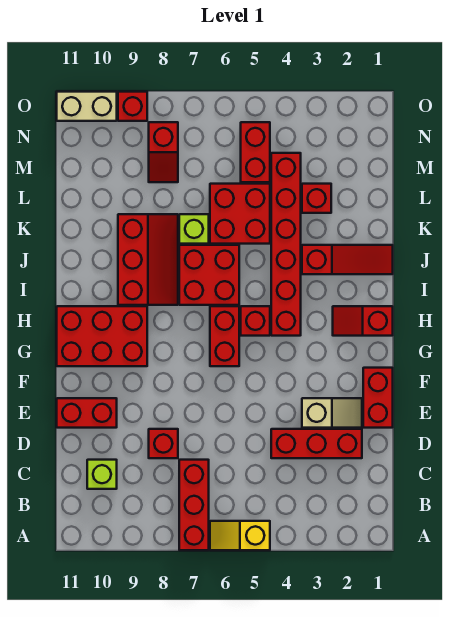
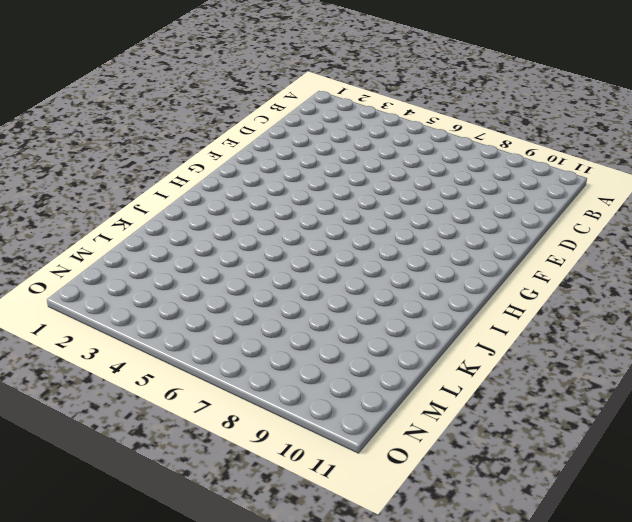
none -> yellow slope A5:A6 level 1 top 5
none -> red brick A7:C7 level 1
none -> lime brick C10 level 1

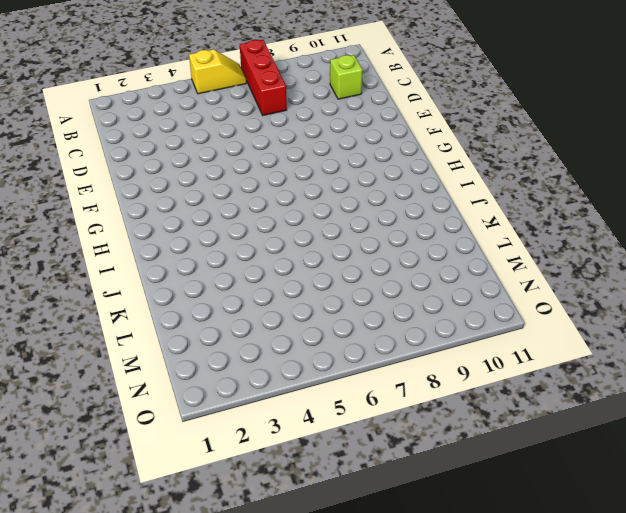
none -> red brick D2:D4 level 1
none -> red brick D8 level 1
none -> red brick E1:F1 level 1

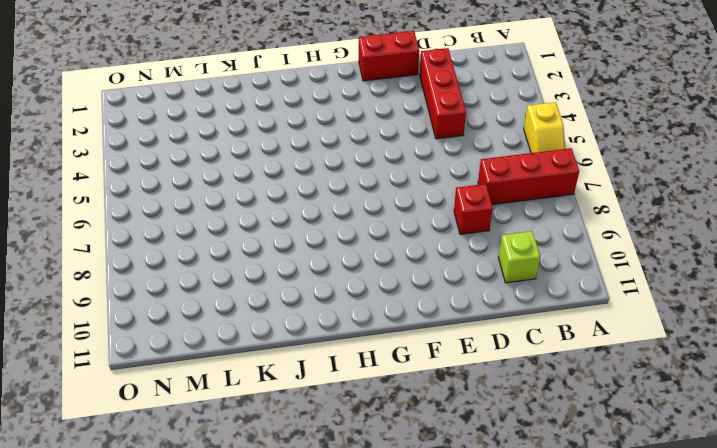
none -> tan slope E2:E3 level 1 top 3
none -> red brick E10:E11 level 1
none -> red brick G6:H6 level 1

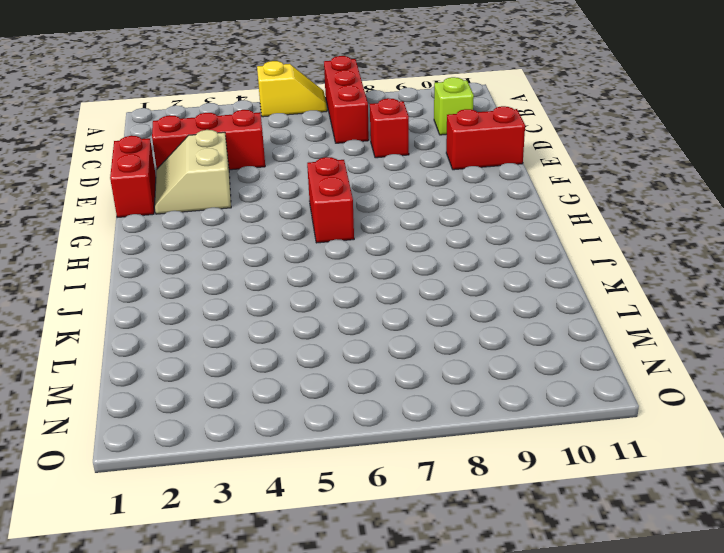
tan slope E2:F3 level 1 top 3 -> tan slope E2:E3 level 1 top 3
none -> red brick G9:H11 level 1
none -> red slope H1:H2 level 1 top 1
none -> red brick H4:M4 level 1

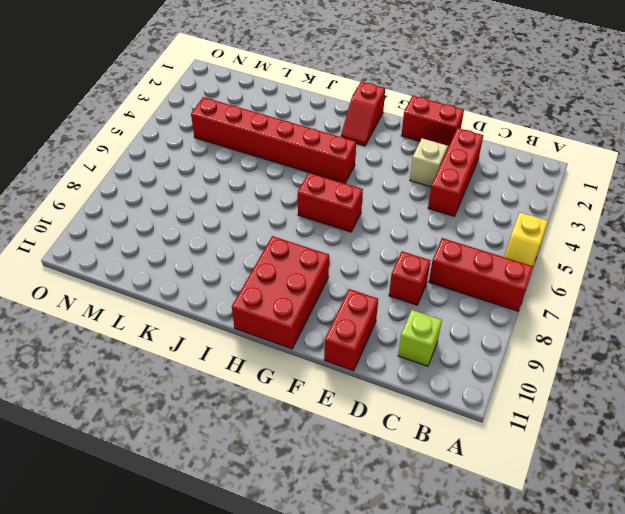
none -> red brick H5 level 1
none -> red brick I6:J7 level 1
none -> red slope I8:K9 level 1 top 9

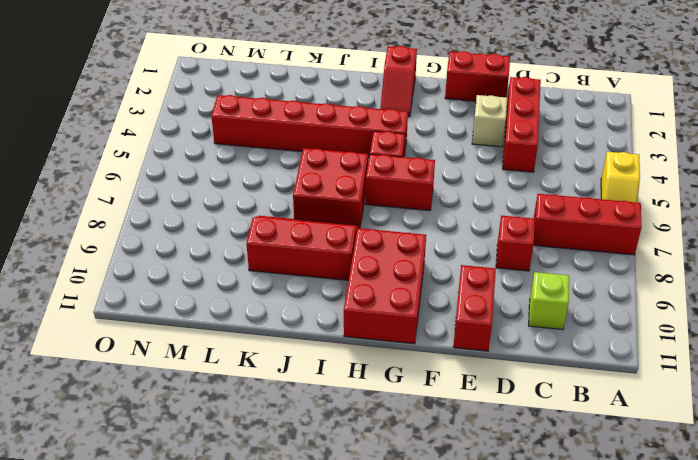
none -> red slope J1:J3 level 1 top 3
none -> red brick K5:L6 level 1
none -> lime brick K7 level 1

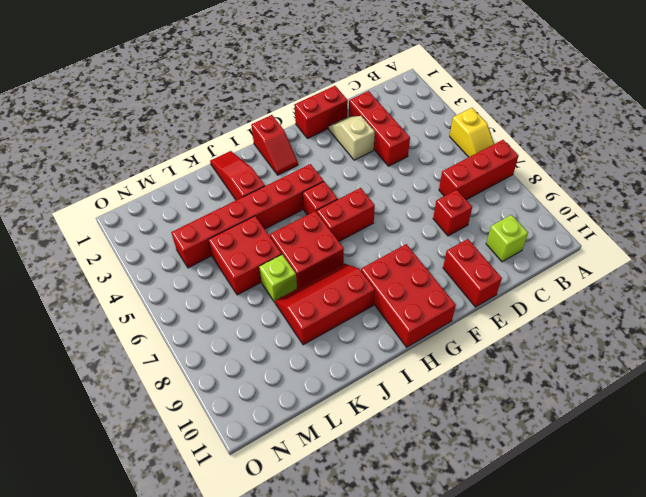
none -> red brick L3 level 1
none -> red brick M5:N5 level 1
none -> red slope M8:N8 level 1 top N

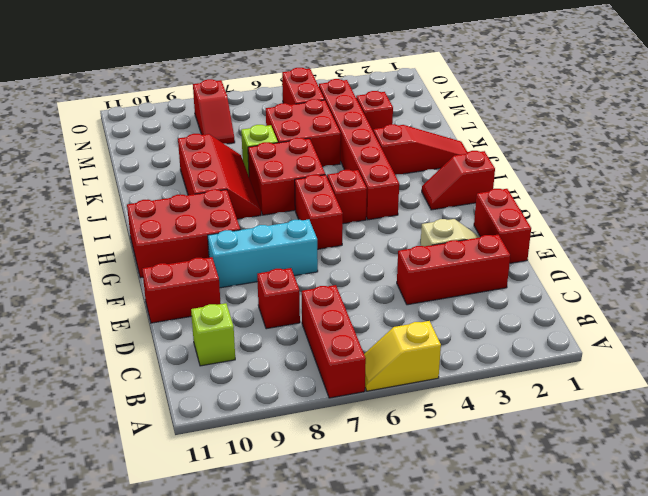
cyan brick F7:F9 level 1 -> none
none -> red brick O9 level 1
none -> tan brick O10:O11 level 1

